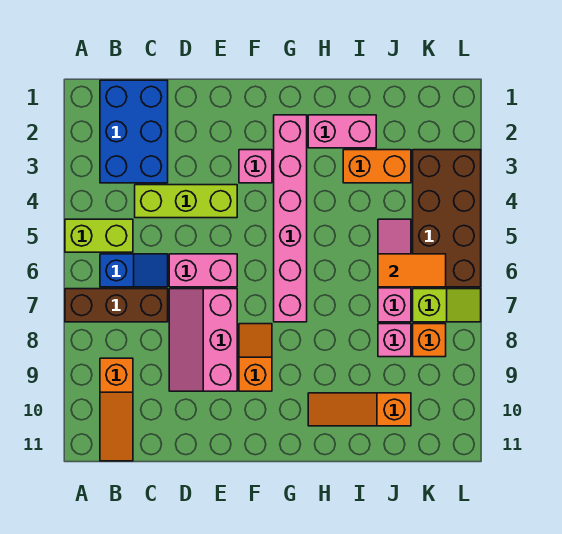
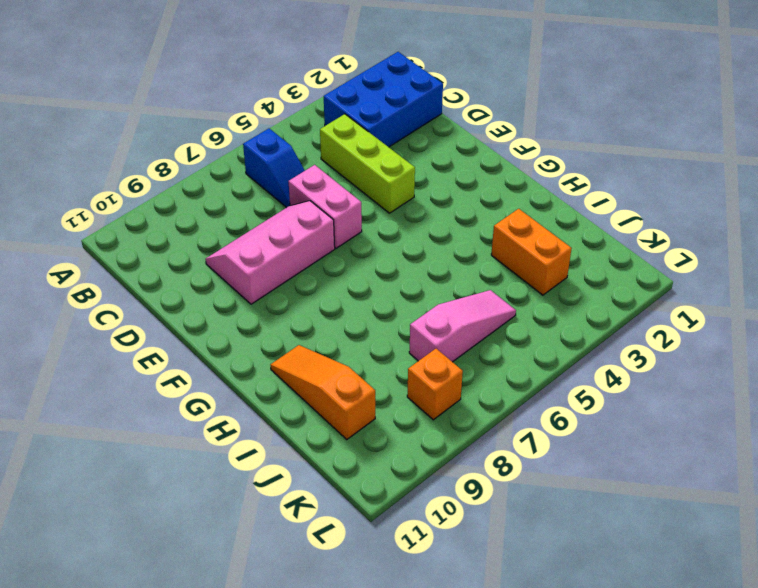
none -> lime brick A5:B5 level 1
none -> brown brick A7:C7 level 1
none -> orange slope B9:B11 level 1 top 9

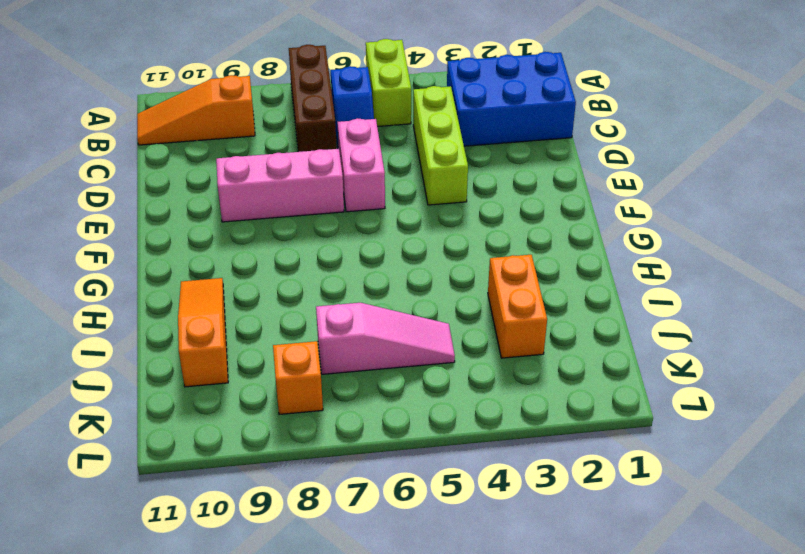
none -> pink brick F3 level 1
none -> orange slope F8:F9 level 1 top 9
none -> pink brick G2:G7 level 1

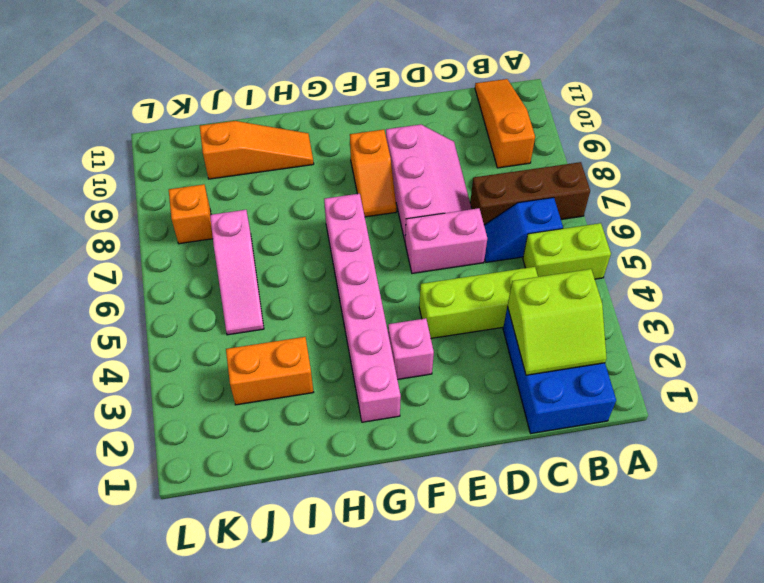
lime slope B2:C3 level 2 top 3 -> none
none -> pink brick H2:I2 level 1
none -> pink brick J8 level 1
none -> brown brick K3:L6 level 1

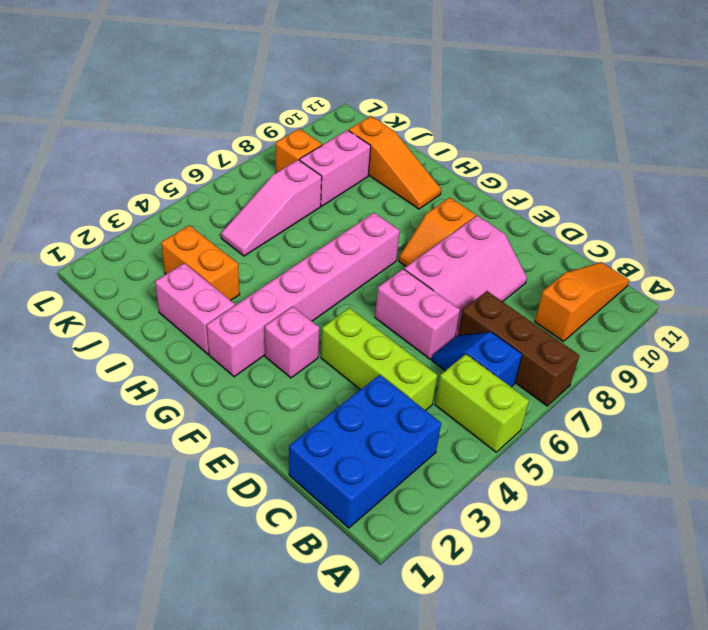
pink brick J8:J9 level 1 -> pink brick J8 level 1
none -> brown brick K3:L6 level 1
none -> lime slope K7:L7 level 1 top K
none -> orange tile J6:K6 level 2

